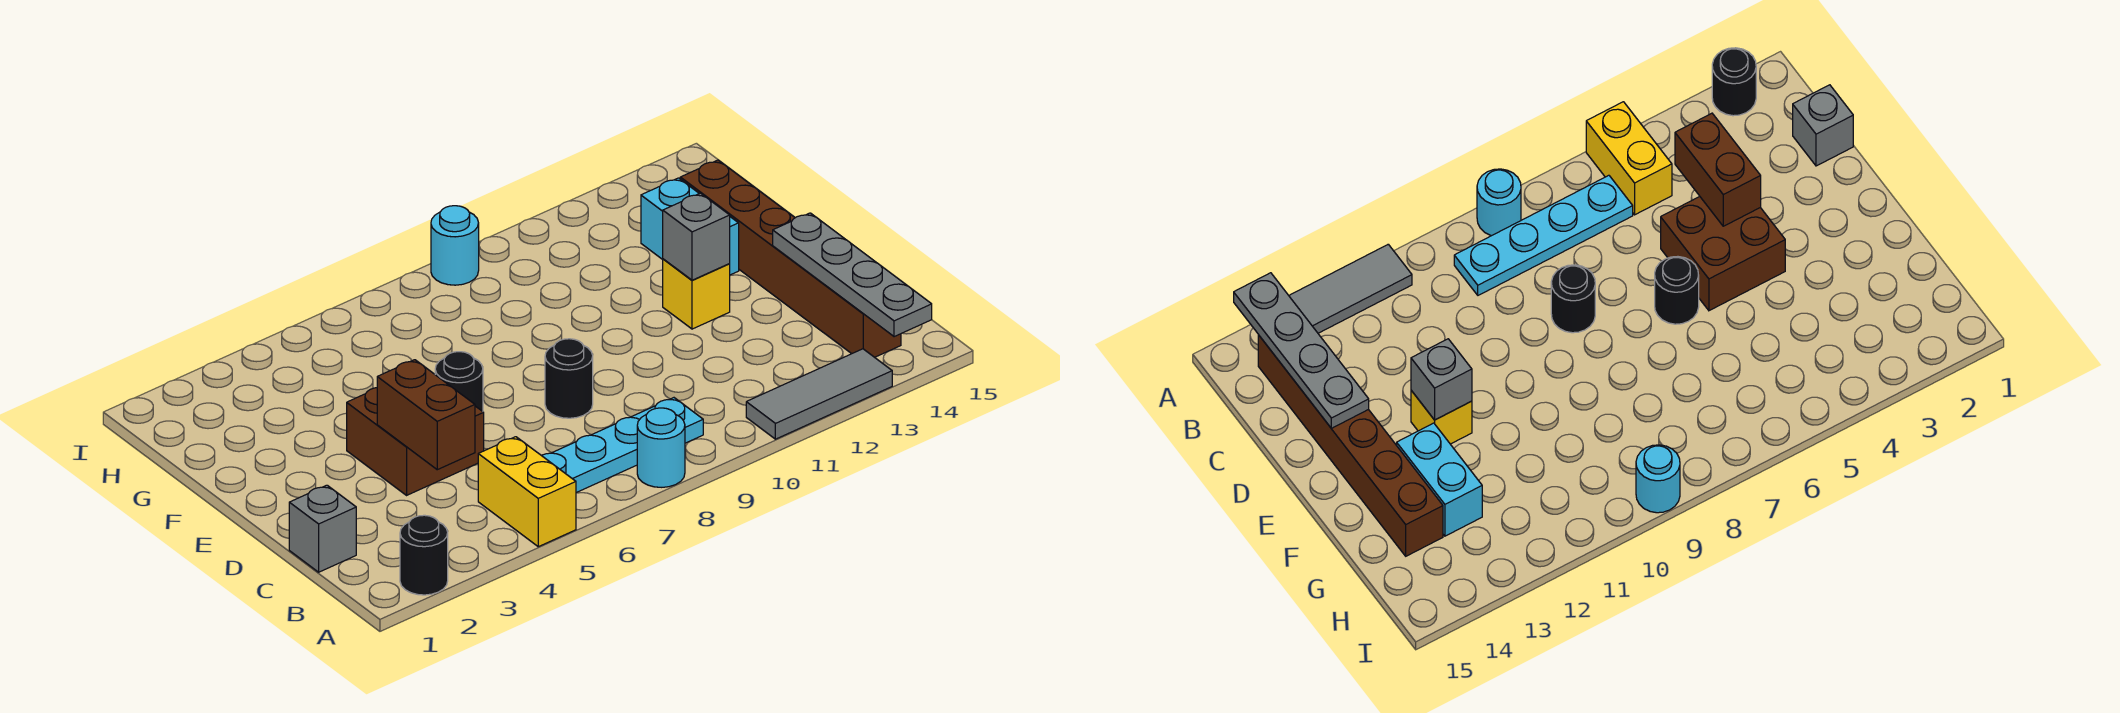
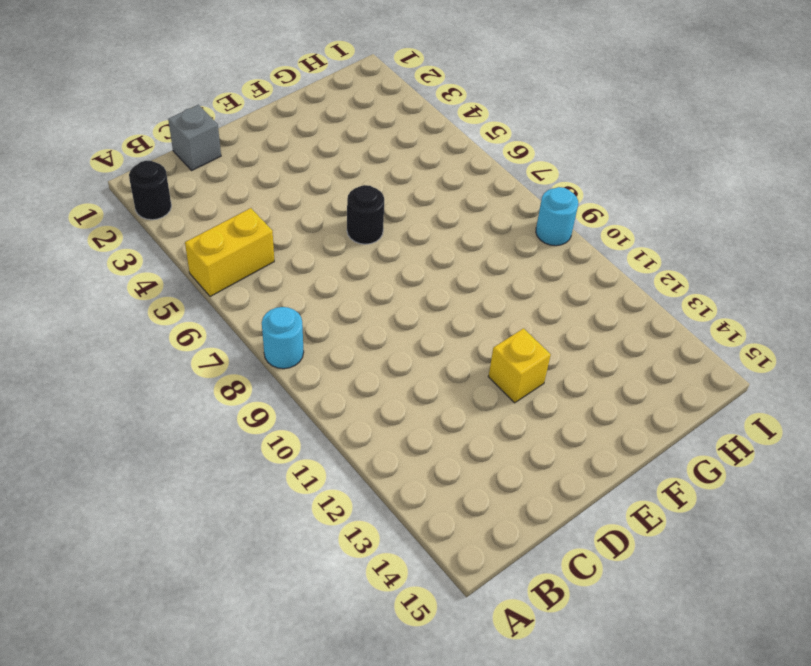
none -> grey tile A11:A13 level 1
none -> cyan plate B6:B9 level 1
none -> brown brick B14:G14 level 1

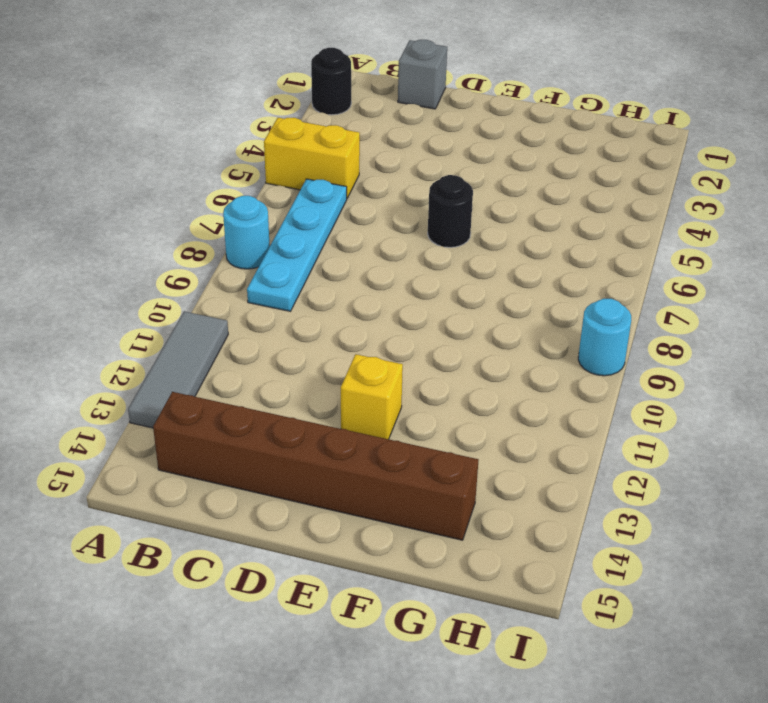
none -> brown brick D4:E5 level 1
none -> black round brick D8 level 1
none -> cyan brick F13:G13 level 1

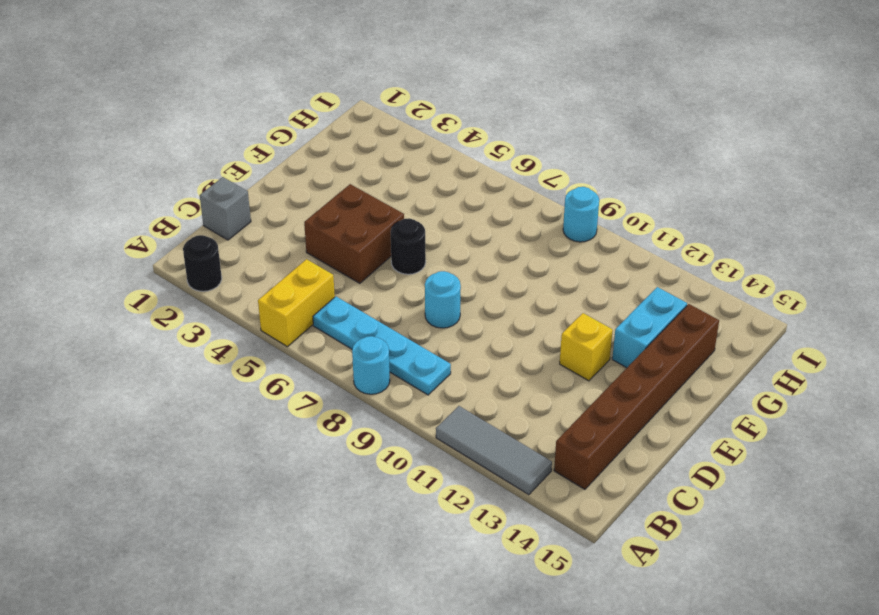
cyan round brick D8 level 1 -> black round brick D8 level 1
none -> grey plate A14:D14 level 2
none -> brown brick C4:D4 level 2
none -> grey brick E12 level 2

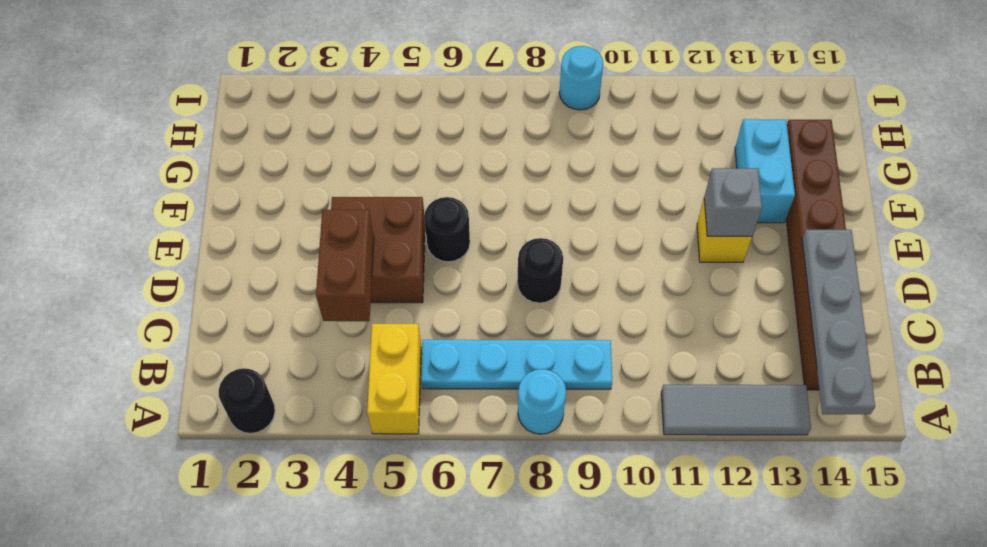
none -> grey brick C1 level 1

